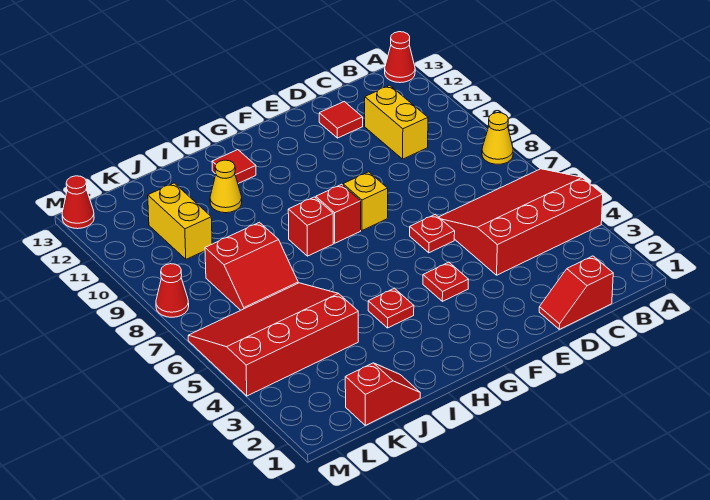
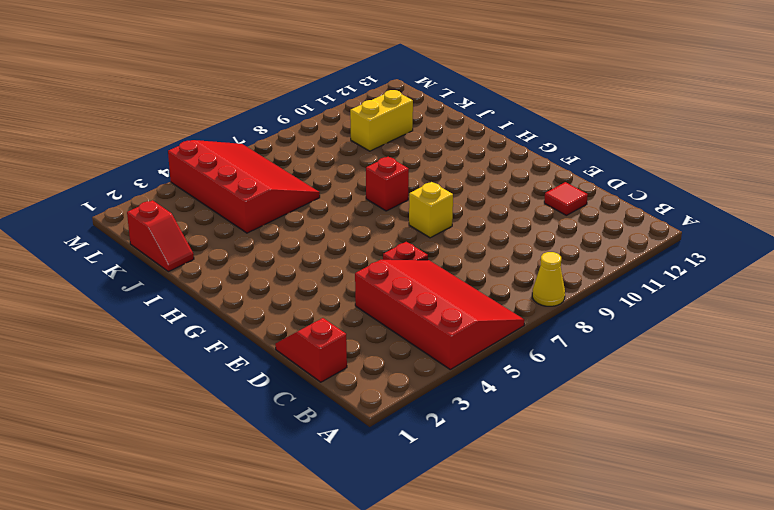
none -> red cone A13 level 1
none -> yellow brick C10:C11 level 1
none -> red plate F4 level 1

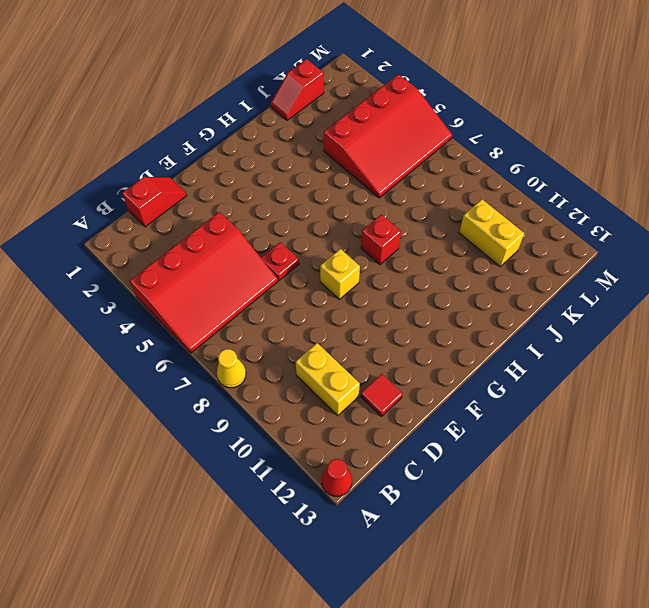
none -> red plate F4 level 1
none -> red brick G8 level 1
none -> red plate H4 level 1

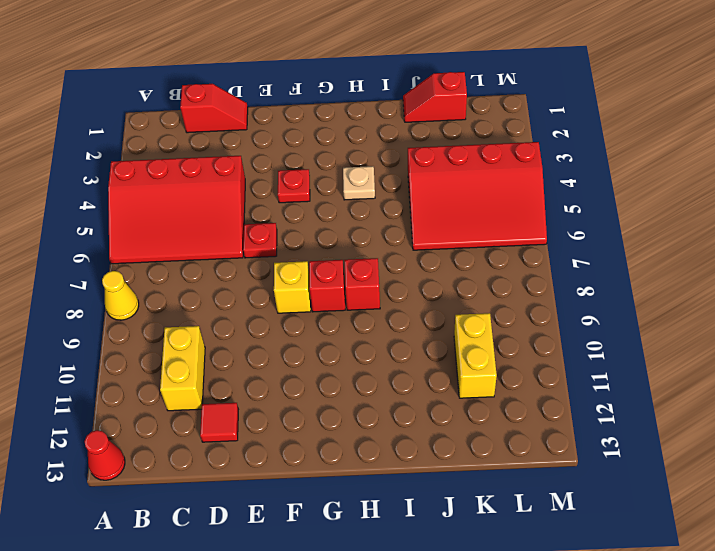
tan plate H4 level 1 -> red plate H4 level 1
none -> red tile H12 level 1
none -> yellow cone I11 level 1
none -> red slope J7:K8 level 1 top 8

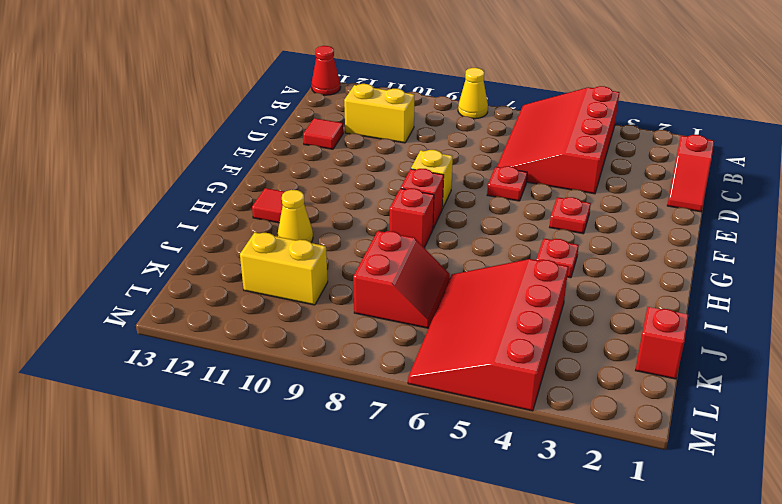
none -> red cone M8 level 1
none -> red cone M13 level 1

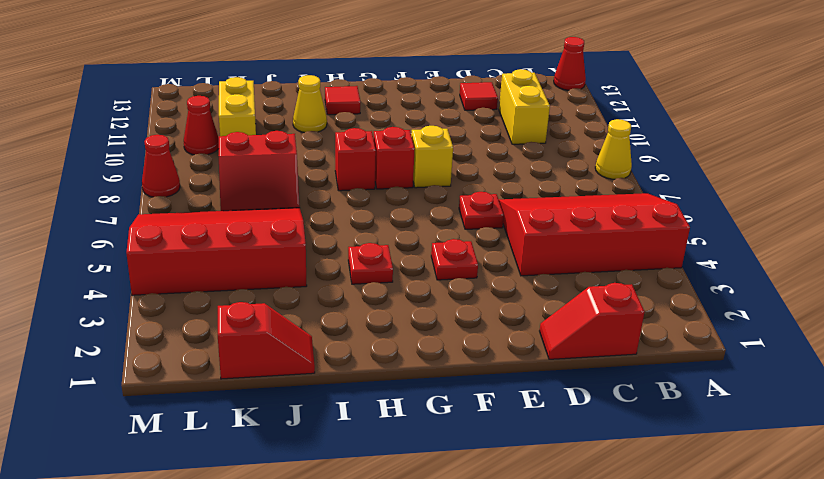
red cone L10 level 1 -> red cone M13 level 1

